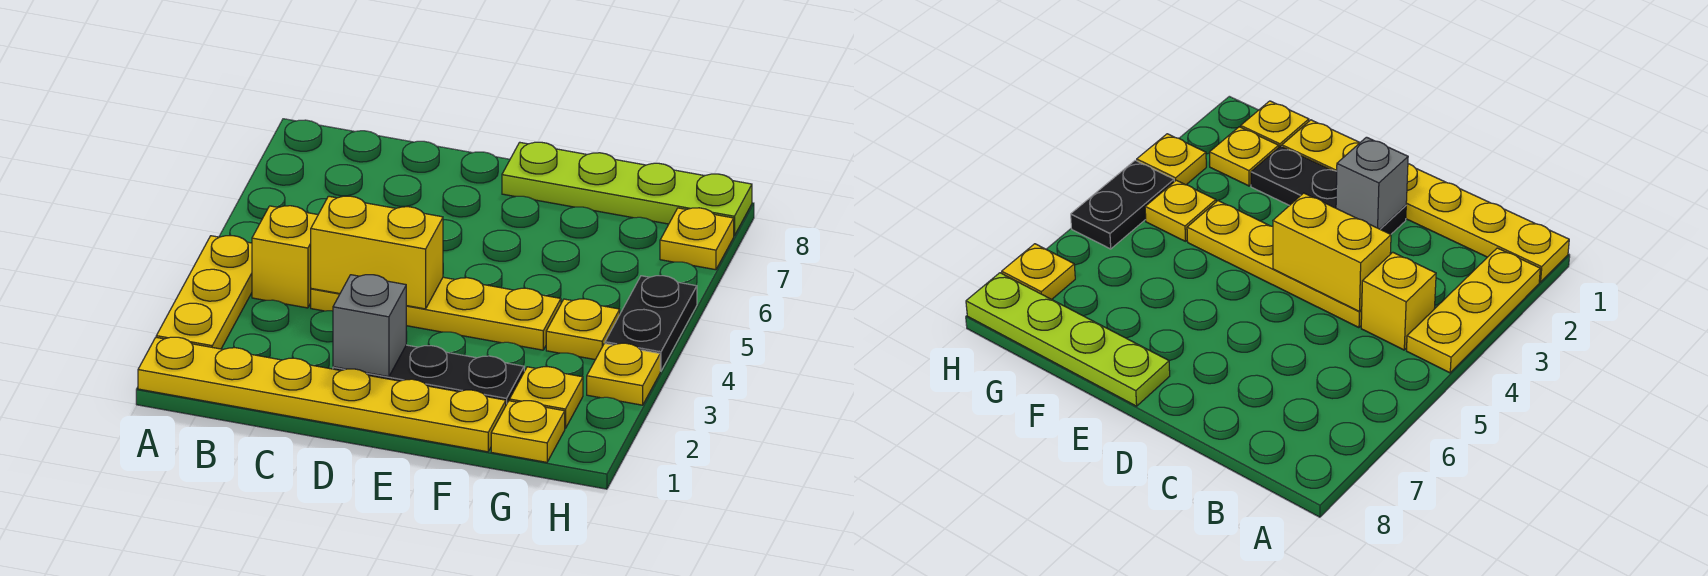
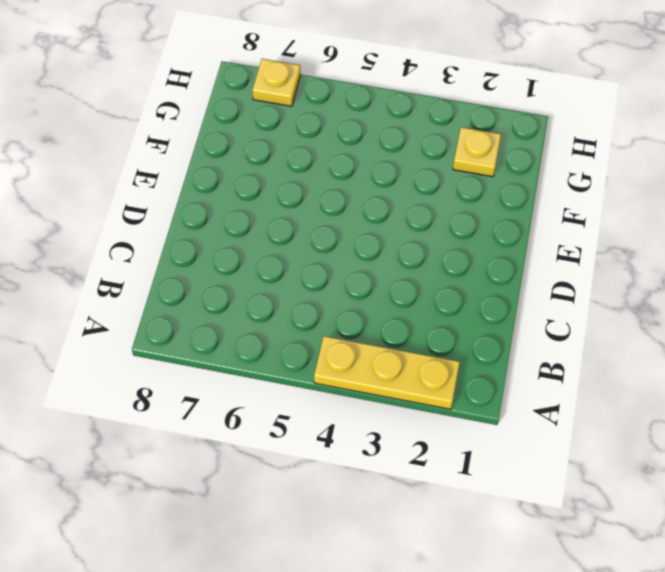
none -> yellow plate A1:F1 level 1
none -> yellow brick B4 level 1
none -> yellow plate C4:F4 level 1

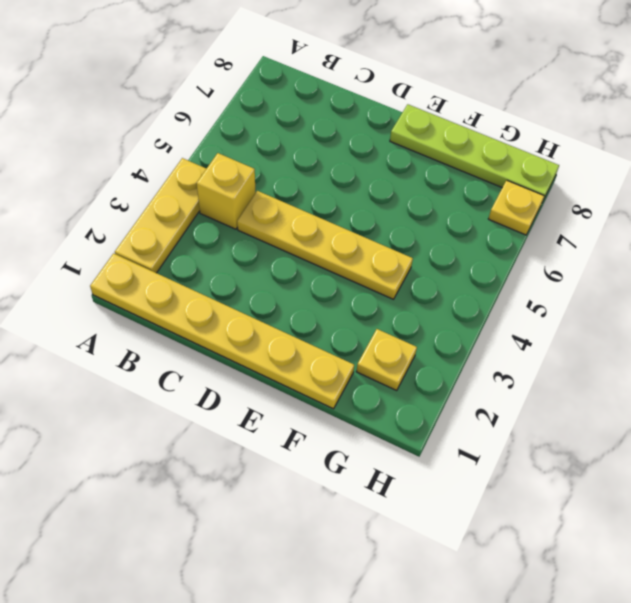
none -> black plate D2:F2 level 1
none -> yellow plate G1 level 1
none -> yellow plate G4 level 1

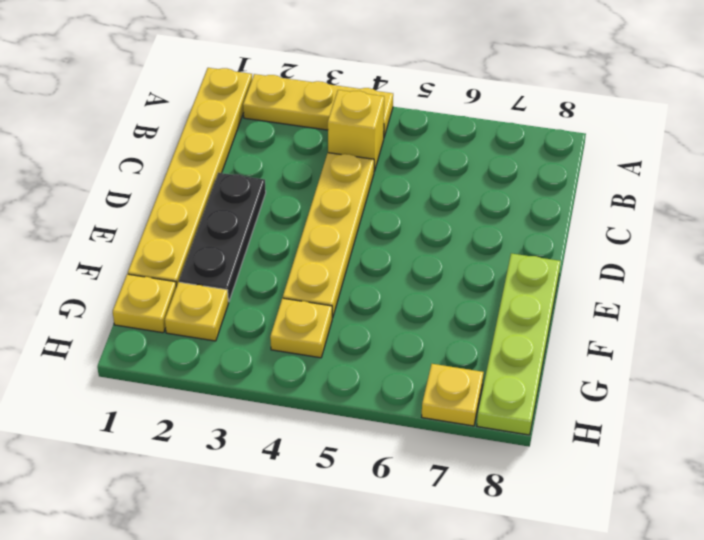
none -> yellow plate H3 level 1
none -> black plate H4:H5 level 1
none -> yellow brick C4:D4 level 2

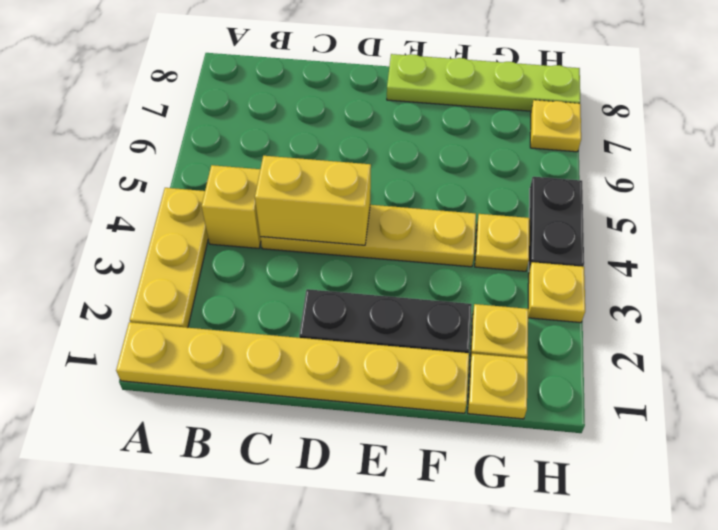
none -> grey brick D2 level 2

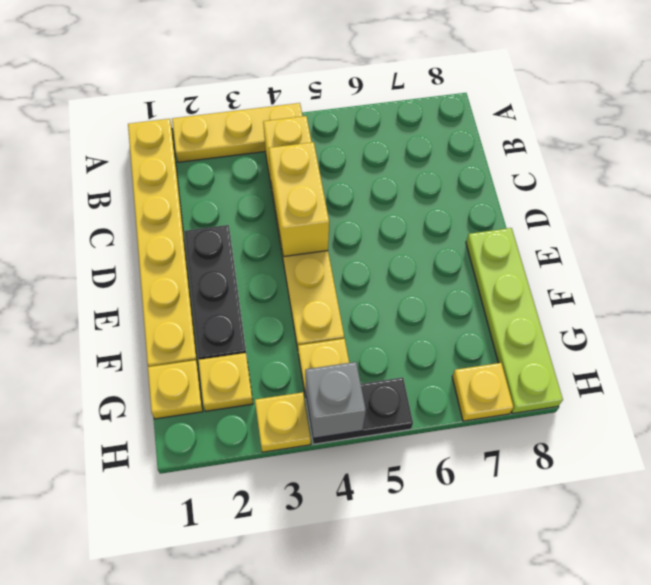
grey brick H4 level 2 -> grey brick D2 level 2

